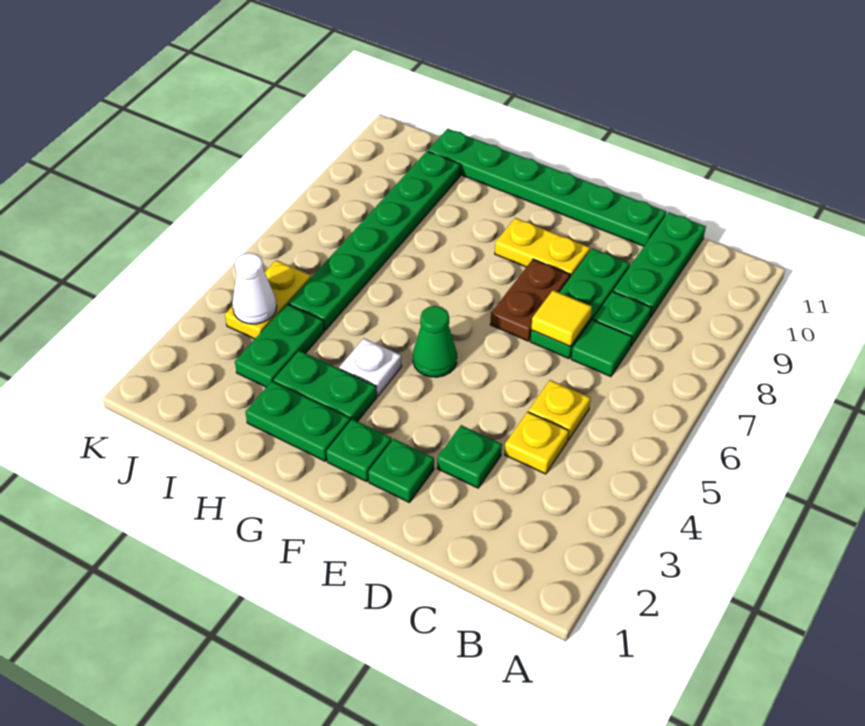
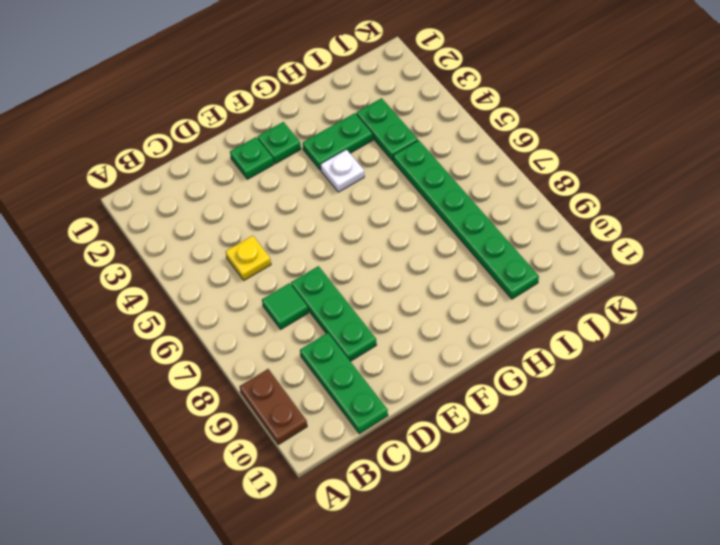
brown plate A9:A10 level 1 -> brown plate E7:E8 level 1
none -> yellow plate C4 level 1
none -> green plate C8 level 1
none -> green plate D3 level 1

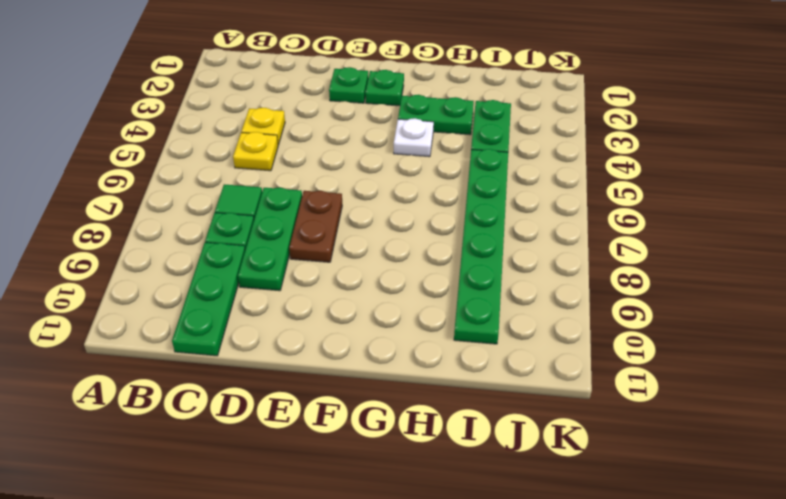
none -> green plate D3 level 1
none -> green plate D11:I11 level 1
none -> yellow plate E9:F9 level 1

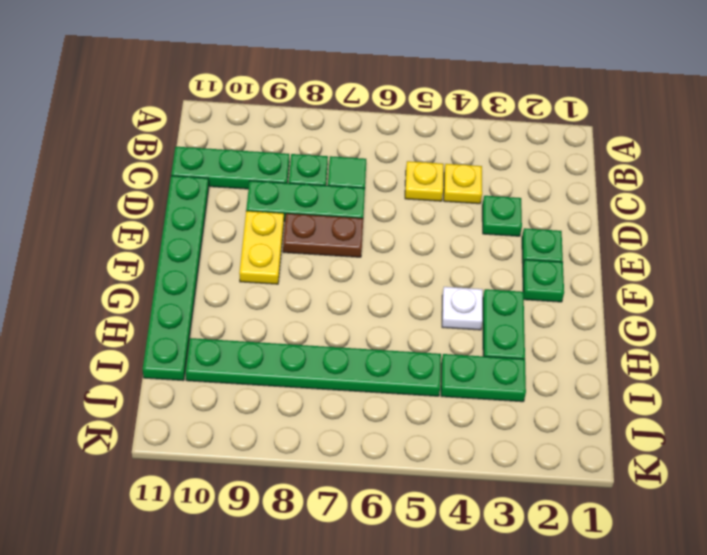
none -> green cone F5 level 1
none -> green plate G2:H2 level 1
none -> yellow plate J4:J5 level 1

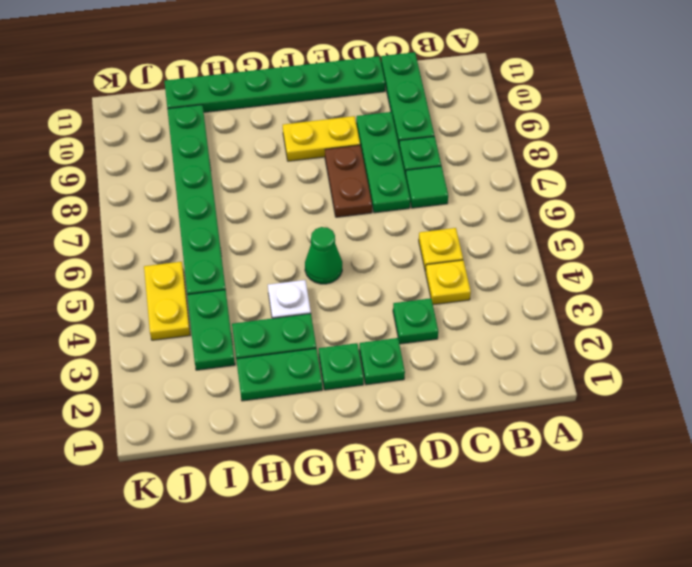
none -> yellow tile D7 level 2
none -> white cone J4 level 2

